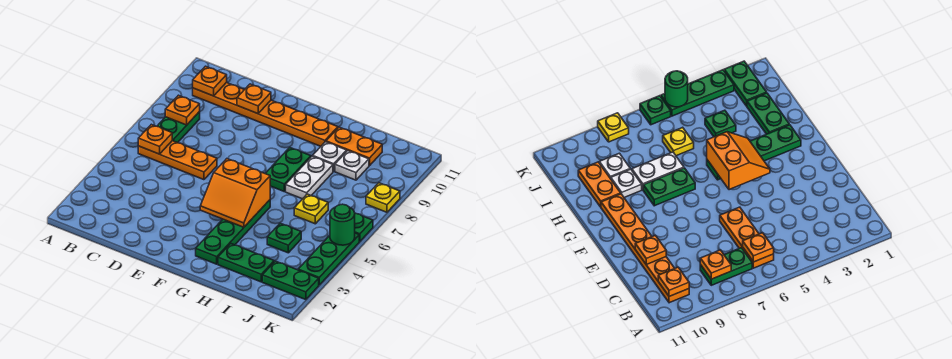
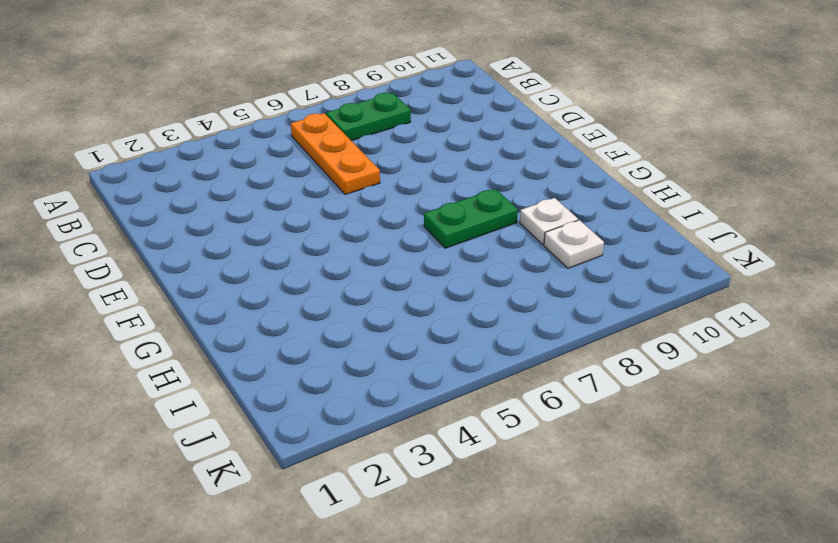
none -> orange plate B10:G10 level 1
none -> green plate G2:G5 level 1
none -> green plate H2:I2 level 1

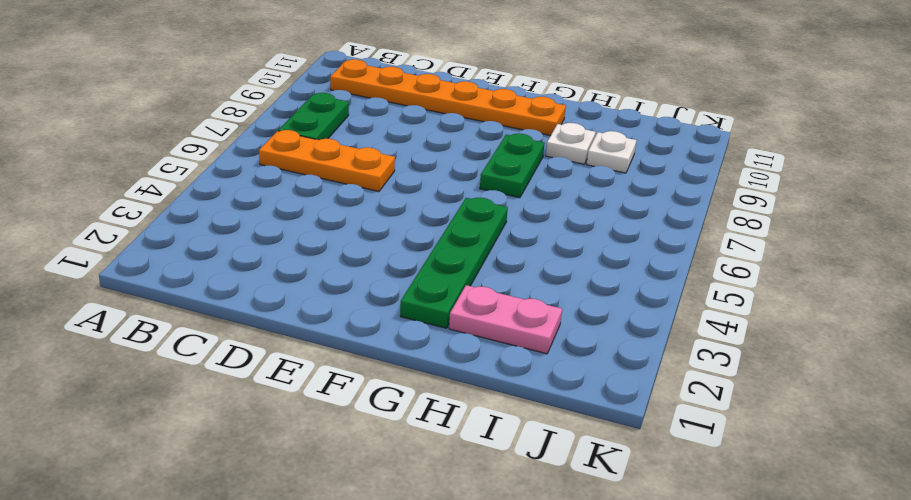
pink plate H2:I2 level 1 -> green plate H2:I2 level 1
none -> white plate H7:H8 level 1
none -> orange plate H10:I10 level 1
none -> green plate I4 level 1

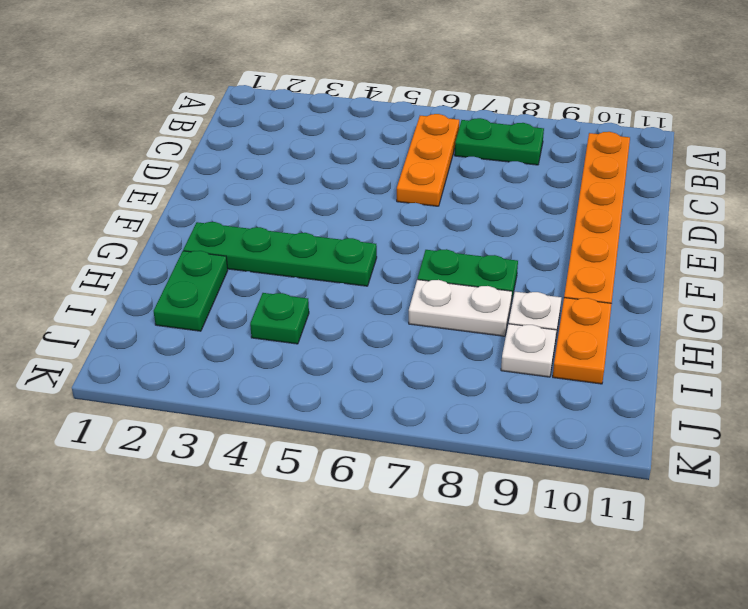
none -> yellow plate I6 level 1
none -> green plate J2:K2 level 1
none -> green plate K3:K5 level 1

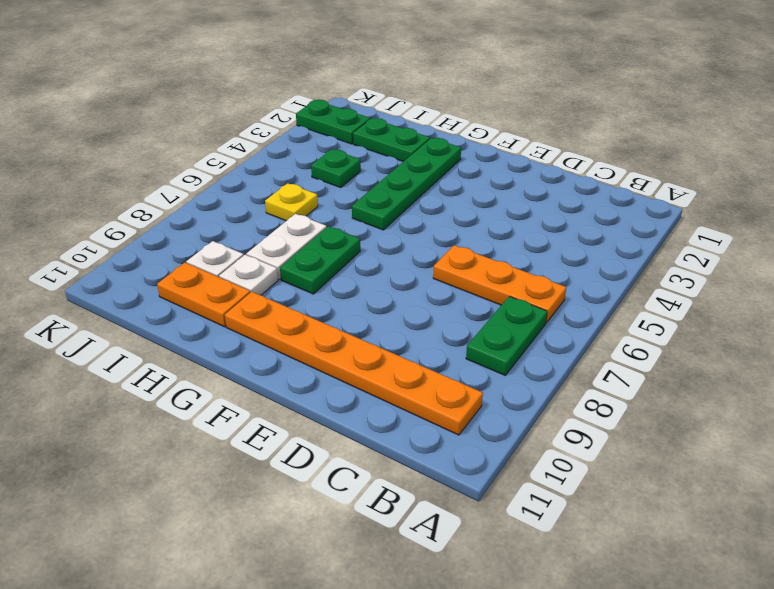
none -> green plate K3:K5 level 1
none -> green plate K6 level 1
none -> yellow plate K8 level 1

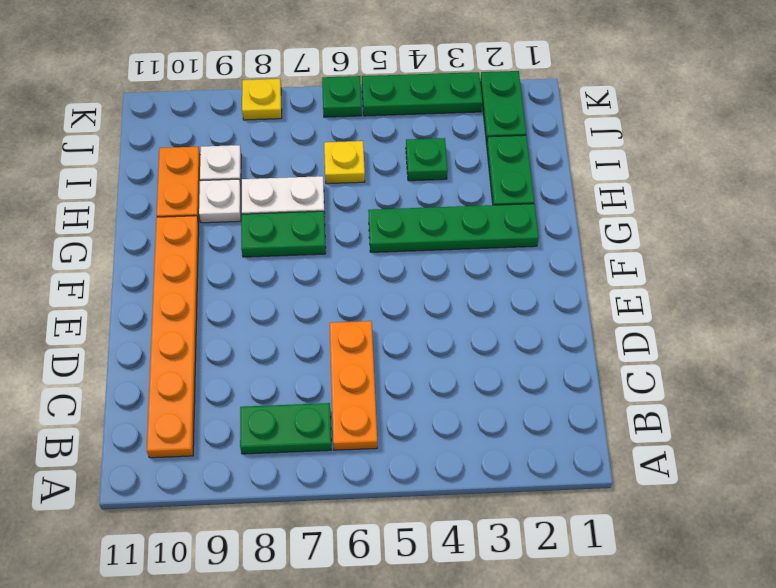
none -> orange plate B6 level 2
none -> orange plate B8 level 2
none -> orange plate B10 level 2

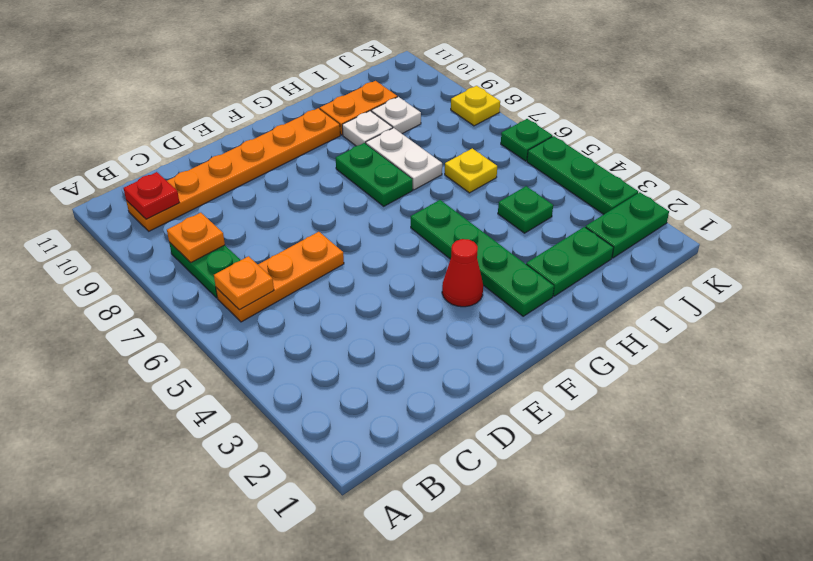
red plate B10 level 2 -> orange plate B10 level 2
red cone F3 level 1 -> none
none -> orange plate D10 level 2
none -> orange slope F4:G5 level 2 top 5
none -> green round brick K5 level 2

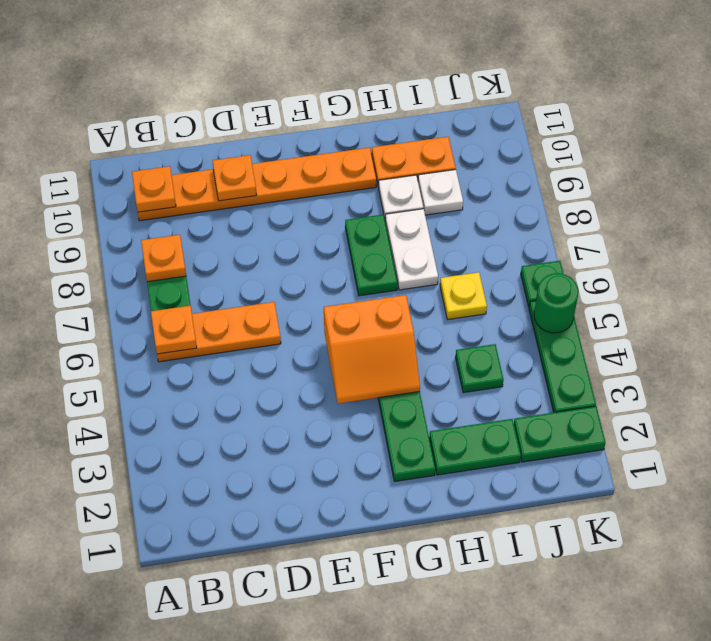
none -> yellow plate K8 level 1

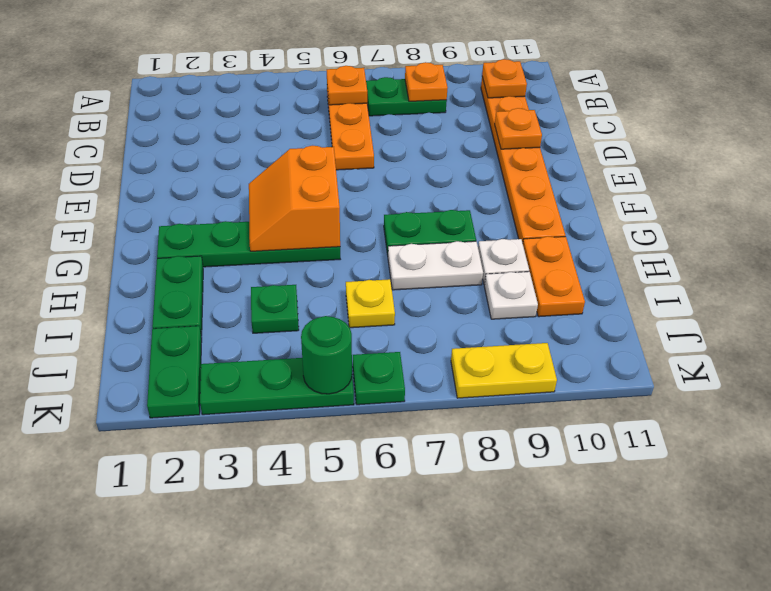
yellow plate K8:K9 level 1 -> yellow plate K8 level 1

